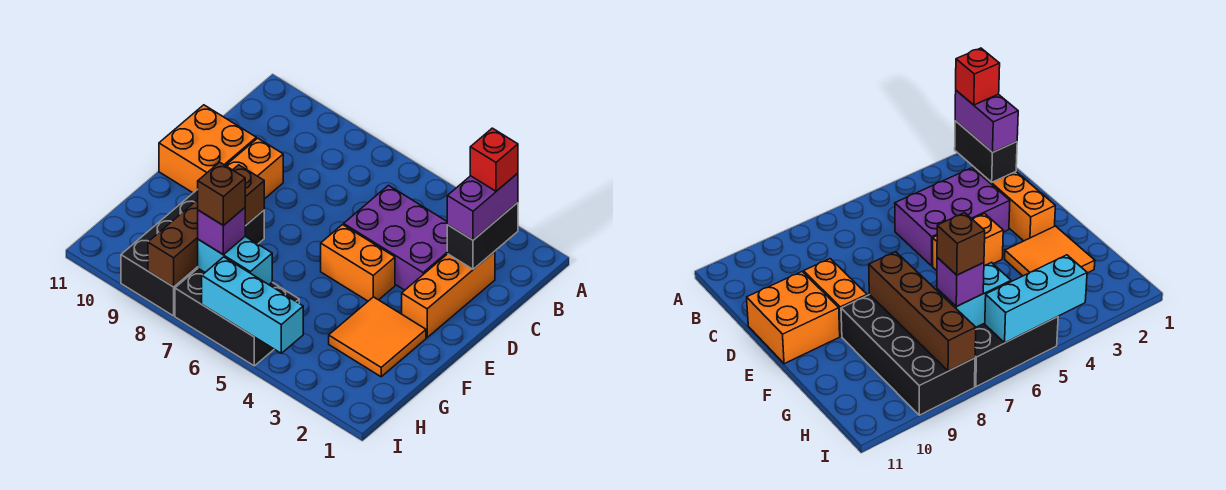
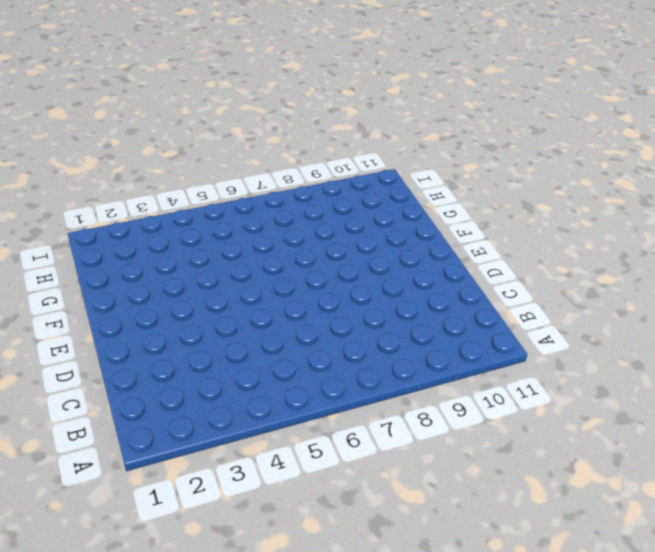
none -> orange brick C2:E2 level 1
none -> purple brick C3:D5 level 1
none -> orange brick D9:E9 level 1

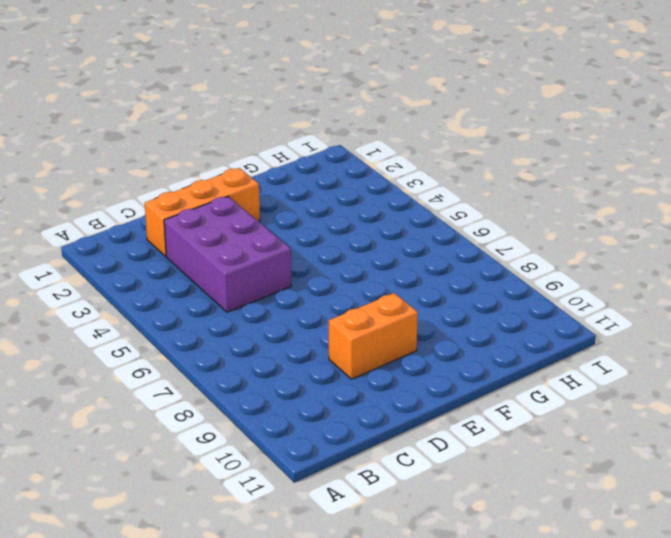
none -> orange brick D10:E11 level 1
none -> orange brick E4:E5 level 1
none -> orange tile F2:G3 level 1

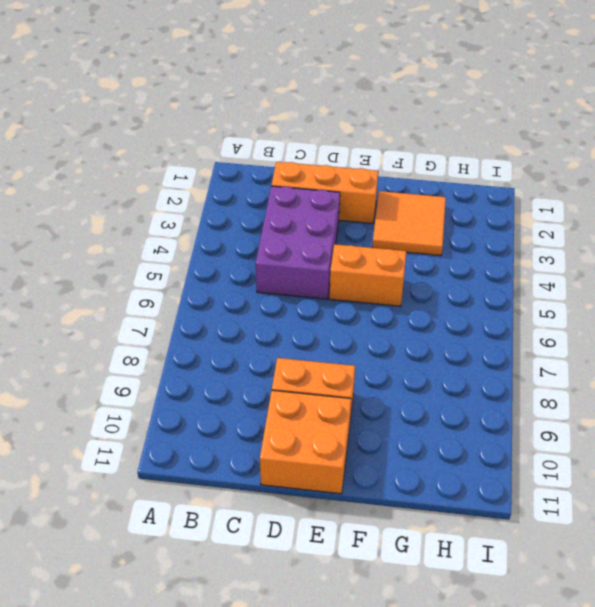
orange brick E5:F5 level 1 -> orange brick E4:E5 level 1
none -> black brick F8:I9 level 1
none -> black brick H5:I7 level 1
none -> black brick B2:C2 level 2

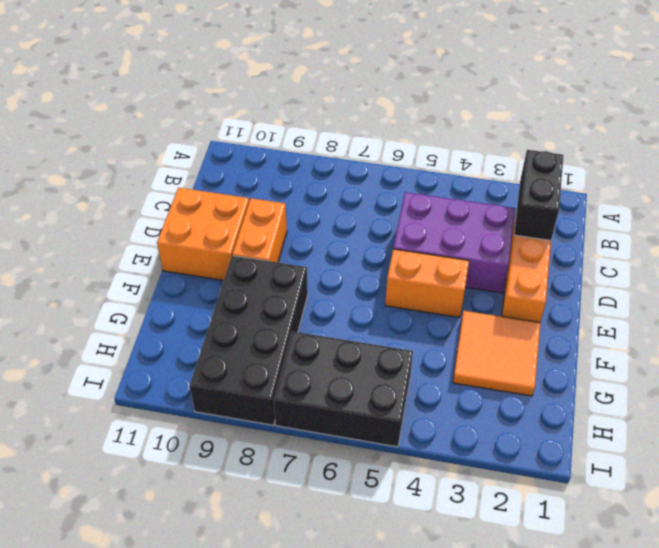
none -> brown brick F8:I8 level 2
none -> cyan brick H6:H7 level 2
none -> cyan brick I4:I6 level 2

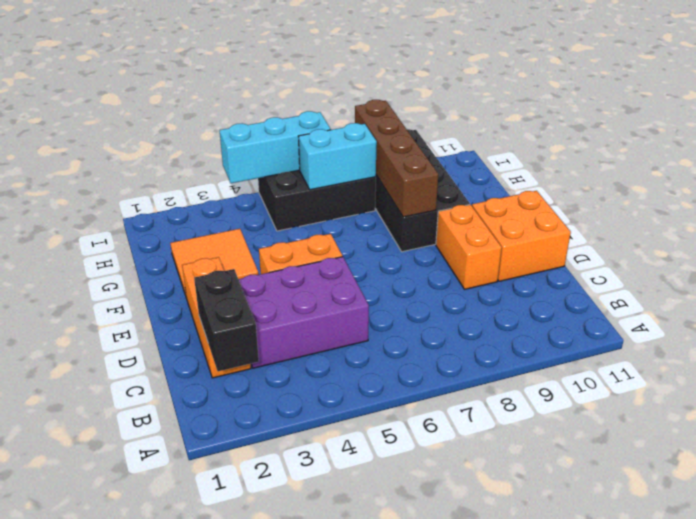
none -> purple brick B2:C2 level 3
none -> purple brick H7 level 3
none -> red brick B2 level 4

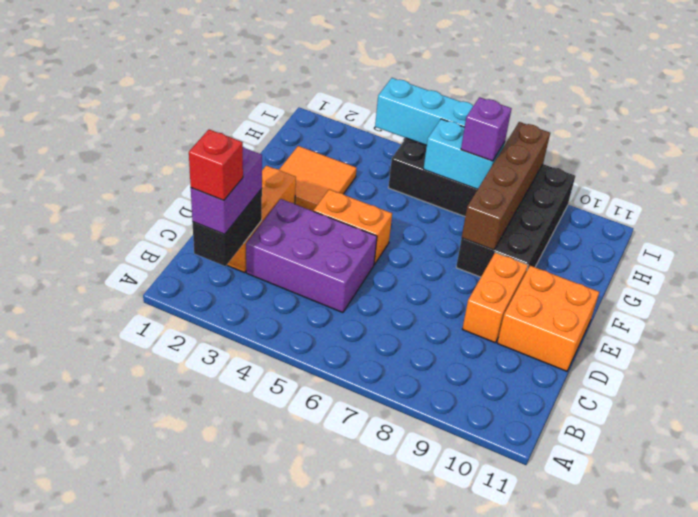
none -> brown brick H7 level 4

